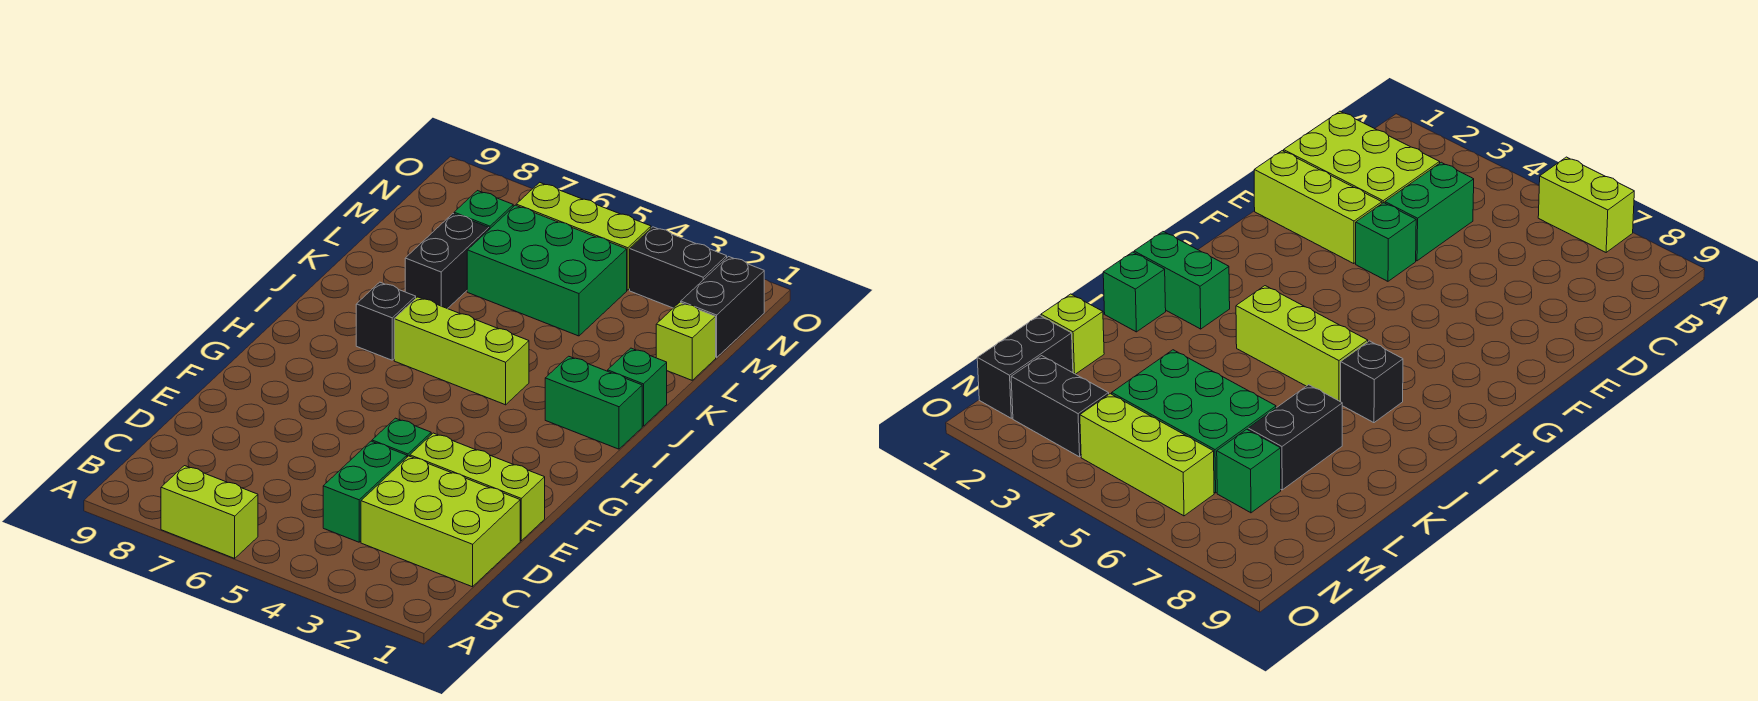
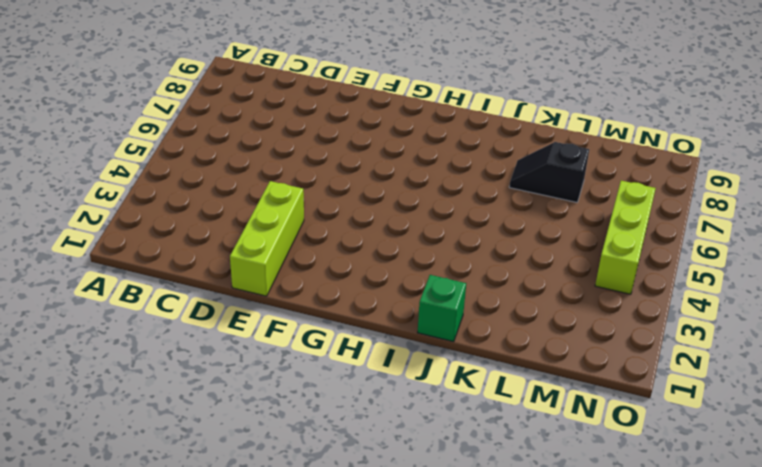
black slope K7:L7 level 1 top L -> black brick K7:L7 level 1
none -> lime brick A6:A7 level 1
none -> lime brick C1:D3 level 1
none -> green brick C4:D4 level 1

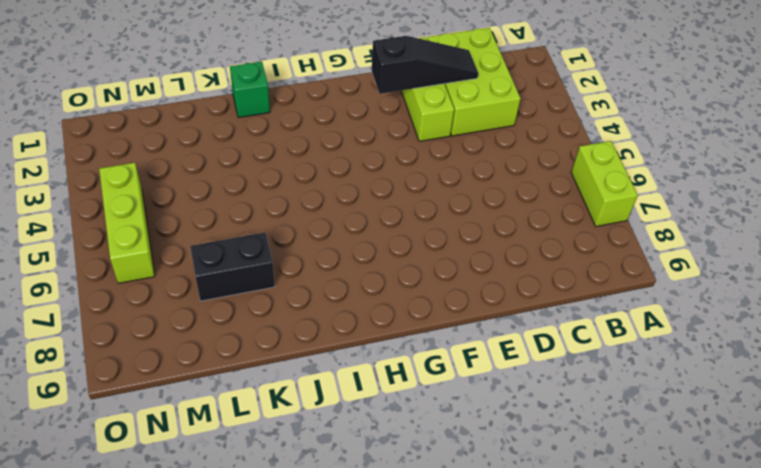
black slope D2:F2 level 2 top F -> none
none -> green brick C4:D4 level 1
none -> green brick E4 level 1
none -> green brick I1:I2 level 1

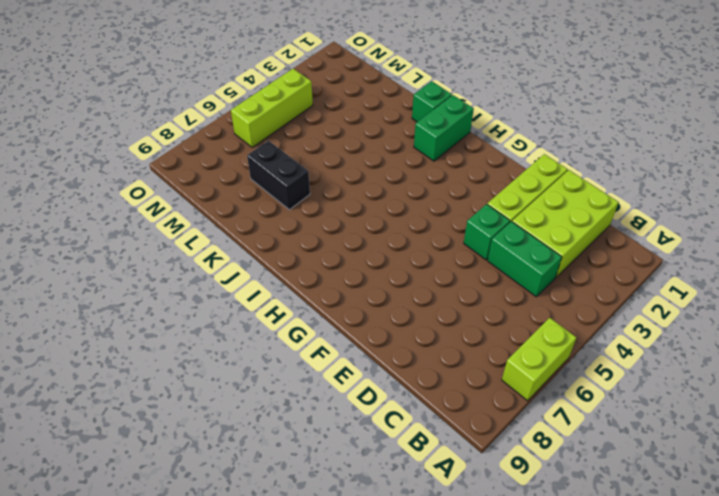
none -> lime brick I4:I6 level 1
none -> black brick I7 level 1
none -> lime brick L1 level 1

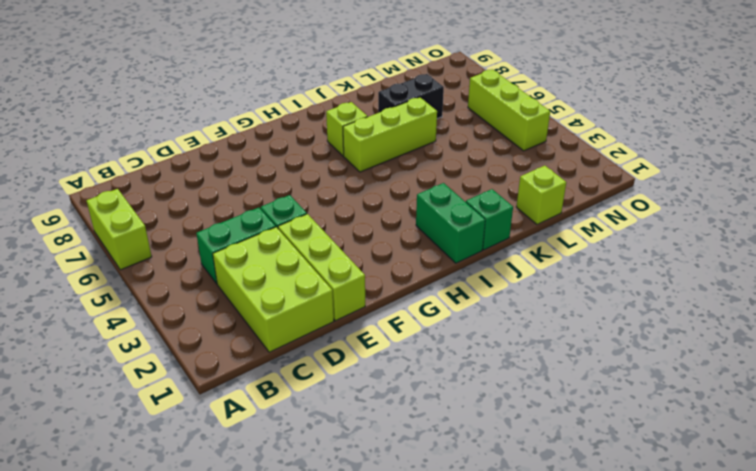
lime brick I6:K6 level 1 -> lime brick I4:I6 level 1
lime brick I7 level 1 -> black brick I7 level 1
none -> green brick L4:M6 level 1
none -> black brick M1:N1 level 1
none -> green brick M7 level 1

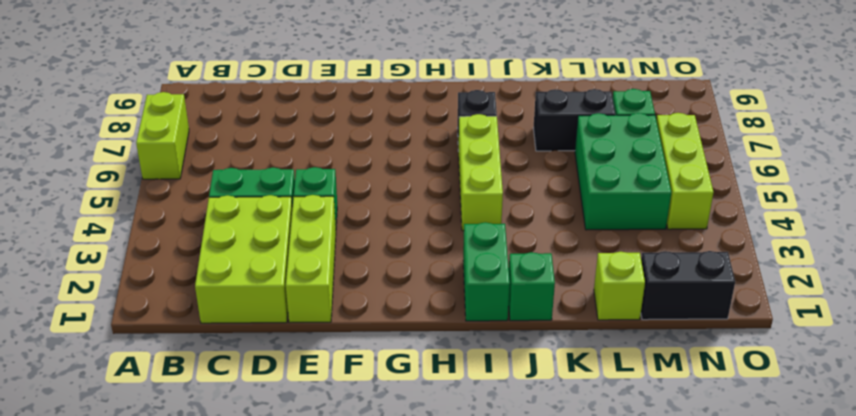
none -> black brick N2:N3 level 1

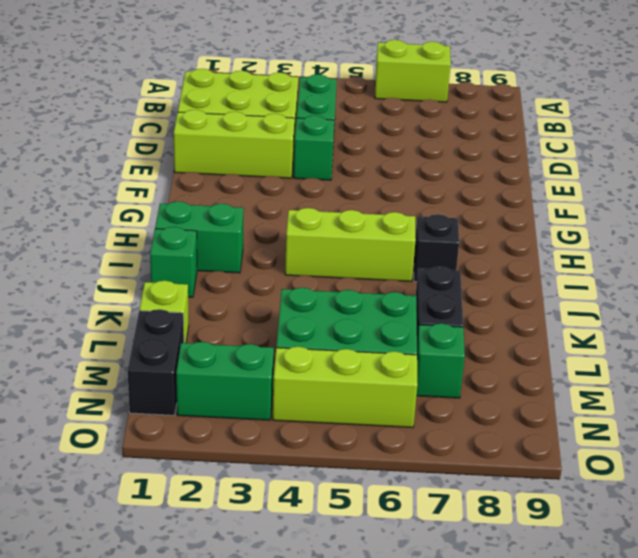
green brick N2:N3 level 1 -> black brick N2:N3 level 1

